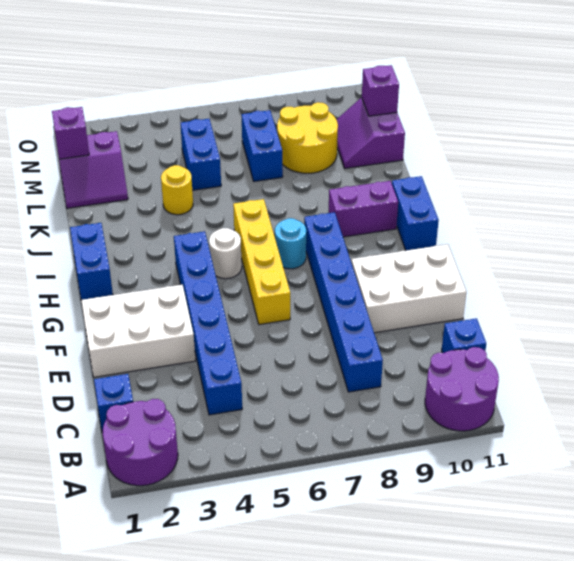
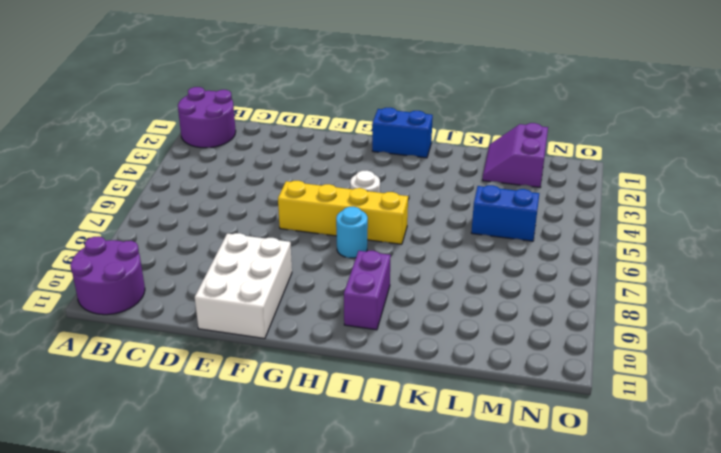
none -> blue brick C1 level 1
none -> blue brick C4:H4 level 1
none -> blue brick C8:H8 level 1

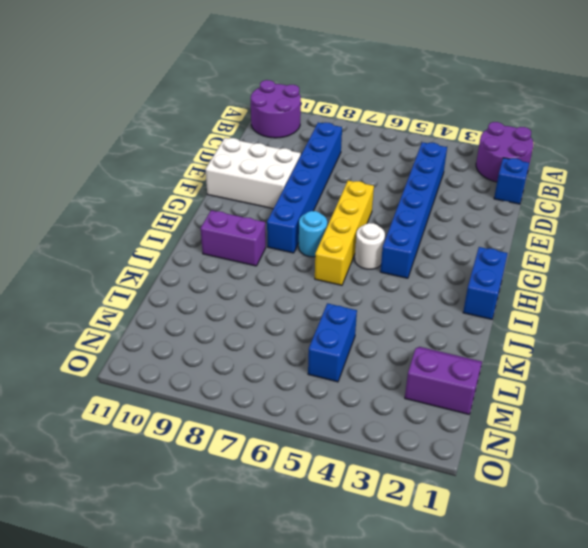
none -> blue brick C11 level 1
none -> white brick E1:F3 level 1
none -> blue brick H11:I11 level 1

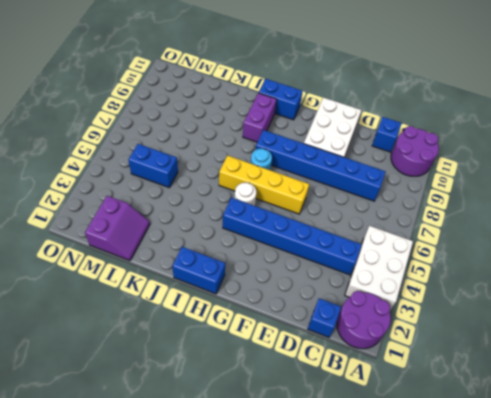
white brick A3:B5 level 1 -> white brick E1:F3 level 1
none -> yellow round brick K4 level 1
none -> blue brick L7:M7 level 1
none -> yellow round brick L8:M9 level 1

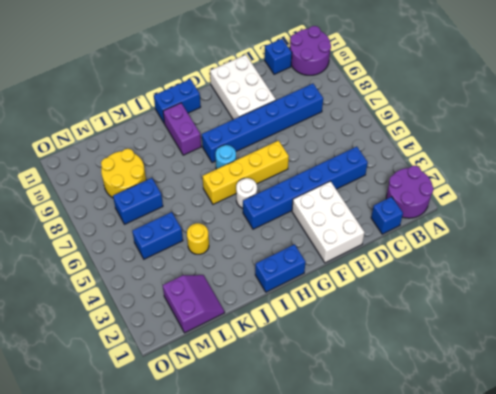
none -> purple slope L10:M11 level 1 top 11
none -> purple brick M1 level 2
none -> purple brick M11 level 2

